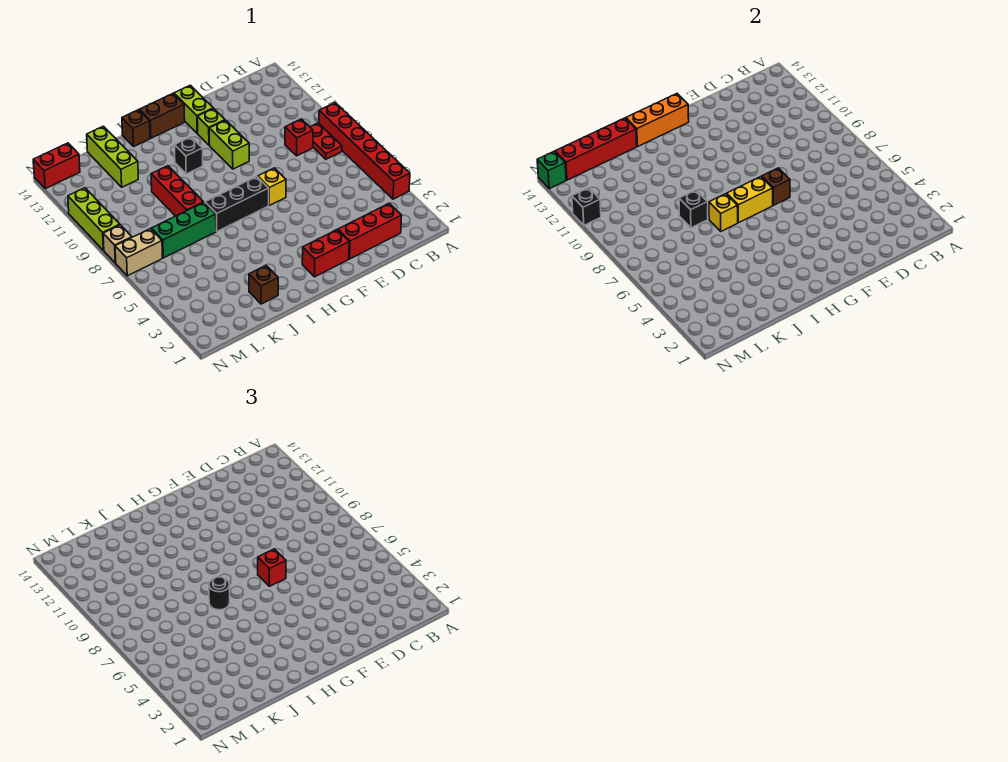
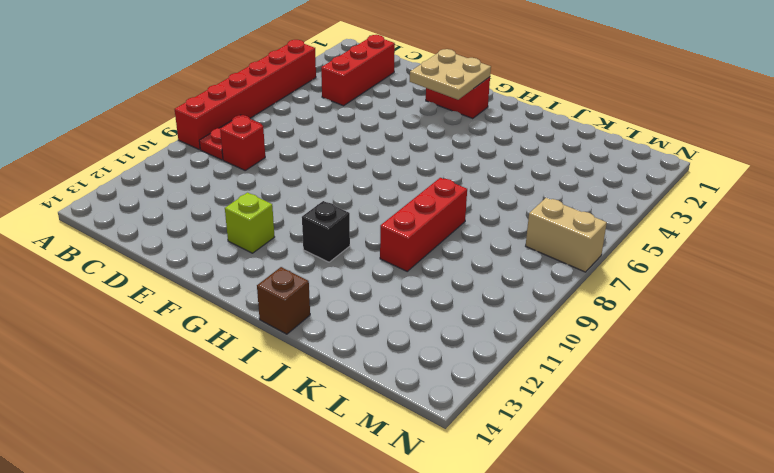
red brick C2:C4 level 1 -> red brick C2:E2 level 1
tan plate F2:G3 level 2 -> none
none -> yellow brick F7 level 1
none -> lime brick F10:F11 level 1
none -> lime brick F13:F14 level 1
none -> black brick G7:I7 level 1

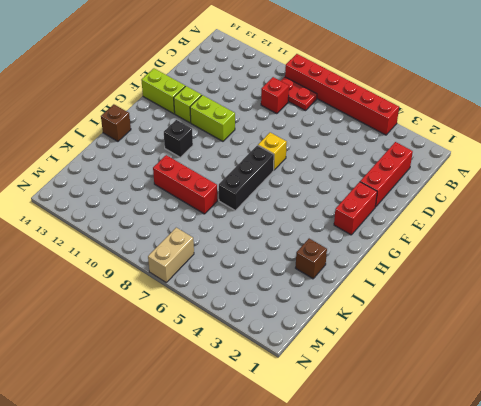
none -> brown brick G14:H14 level 1
none -> green brick J7:L7 level 1
none -> lime brick K12:K14 level 1
none -> red brick M14:N14 level 1

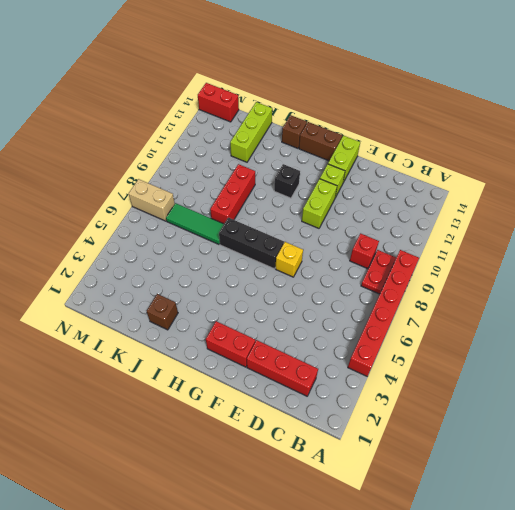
green tile J7:L7 level 1 -> green brick J7:L7 level 1
none -> tan brick N8 level 1
none -> lime brick N9:N11 level 1
none -> brown brick F7 level 2
none -> yellow brick G7:H7 level 2

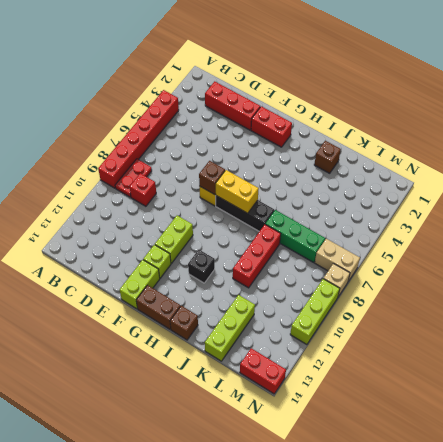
none -> orange brick G14:I14 level 2
none -> yellow brick I7 level 2
none -> black brick J8 level 2
none -> red brick J14:M14 level 2

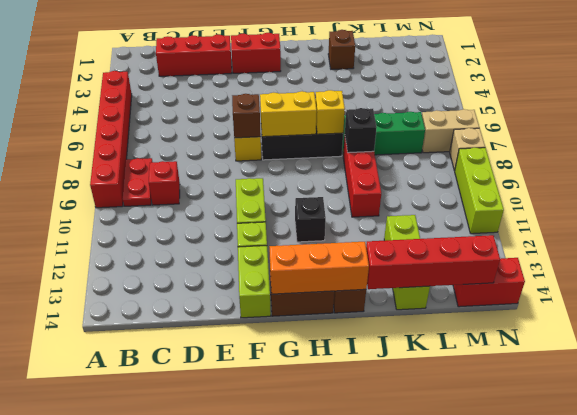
none -> black brick N11 level 2
none -> green brick N14 level 2
none -> red brick F7 level 3
none -> black round brick I7 level 3

